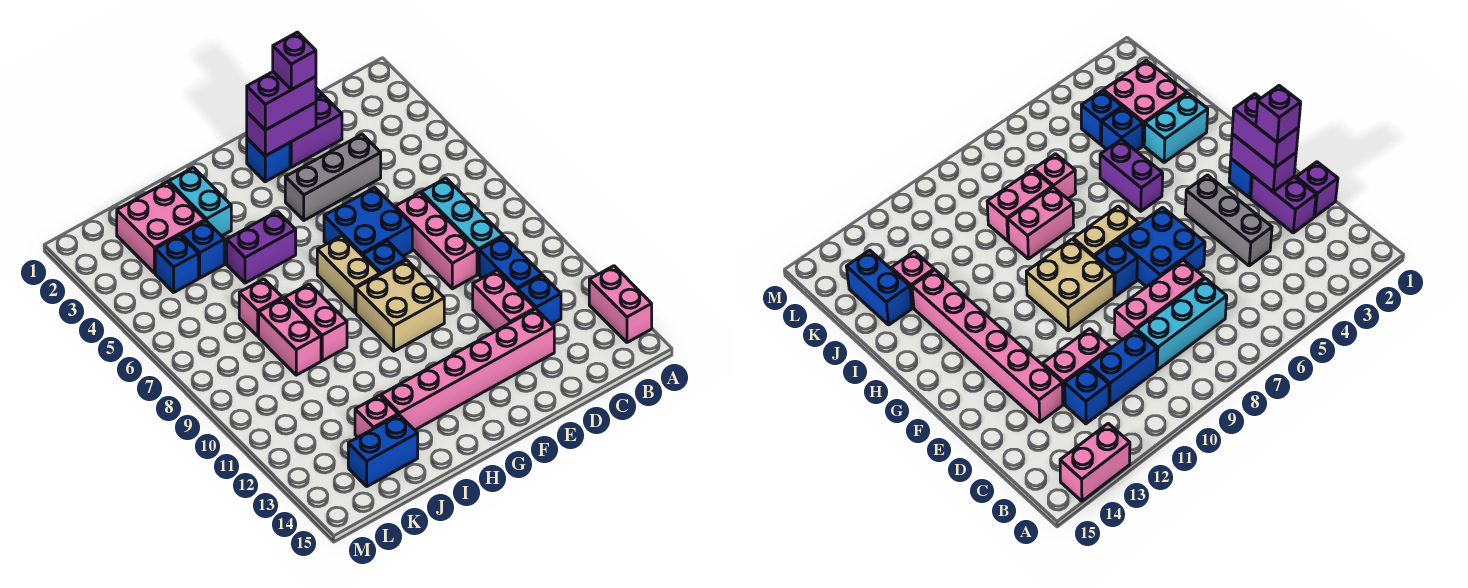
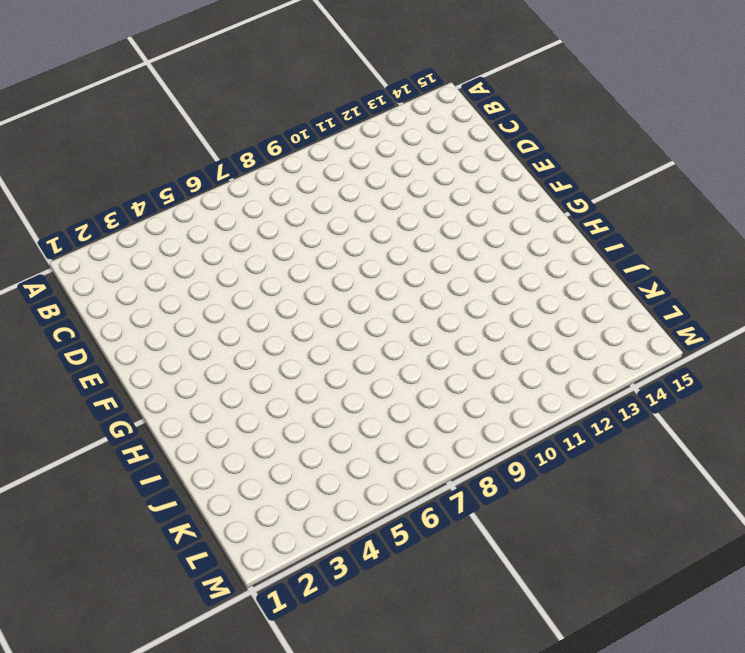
none -> pink brick A13:A14 level 1
none -> cyan brick C7:C9 level 1
none -> blue brick C10:C11 level 1

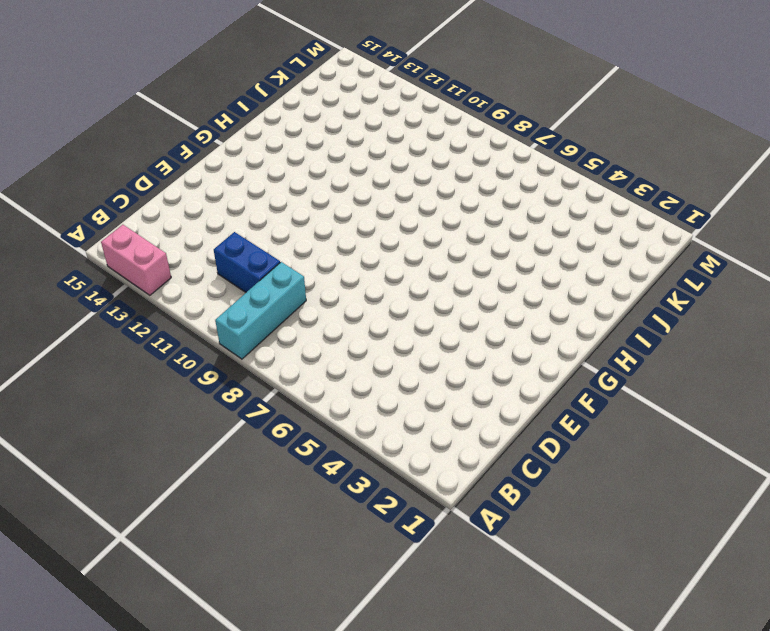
cyan brick A9:C9 level 1 -> cyan brick C7:C9 level 1
none -> blue brick C12 level 1
none -> purple brick D1 level 1
none -> purple brick D2:E2 level 1

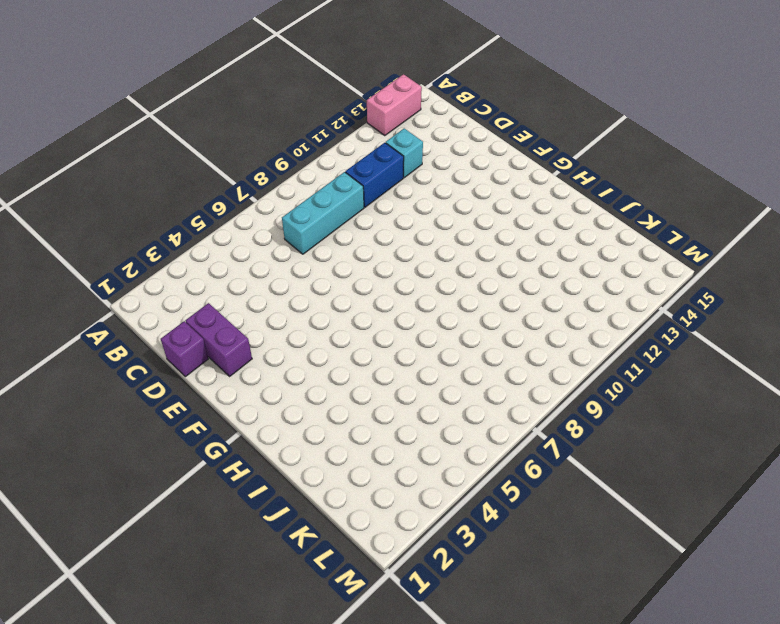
cyan brick C12 level 1 -> blue brick C12 level 1
none -> grey brick D4:F4 level 1
none -> pink brick D7:D9 level 1
none -> pink brick D11:D12 level 1

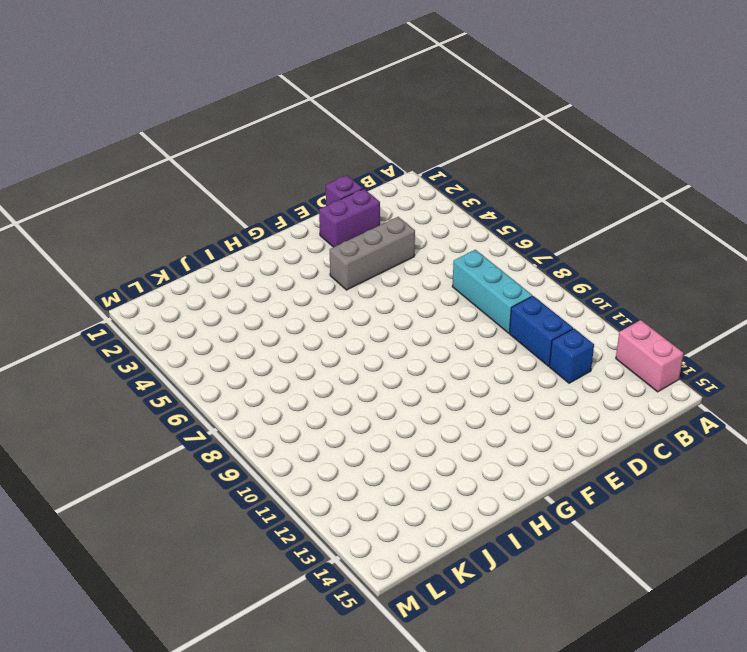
none -> pink brick D7:D9 level 1
none -> pink brick D11:D12 level 1
none -> pink brick D13:I13 level 1

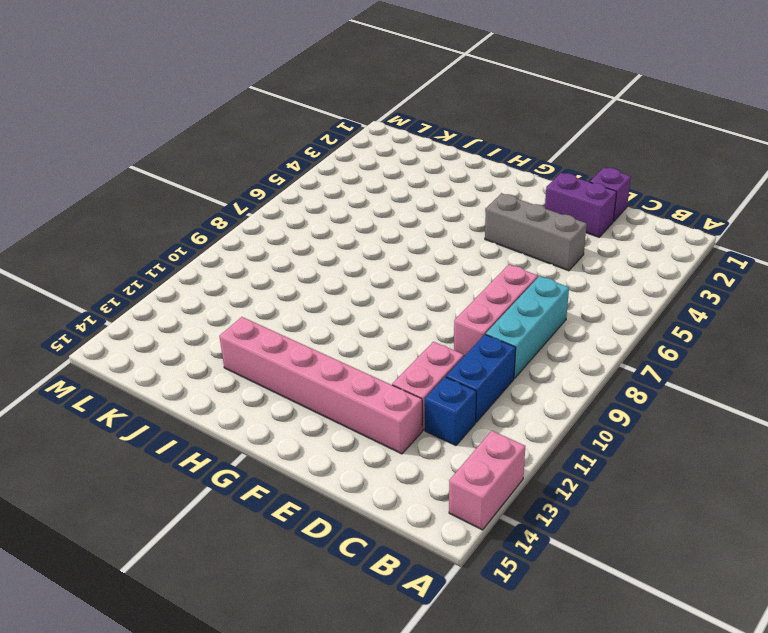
none -> blue brick E6:F7 level 1
none -> blue brick F2 level 1
none -> blue brick F8 level 1

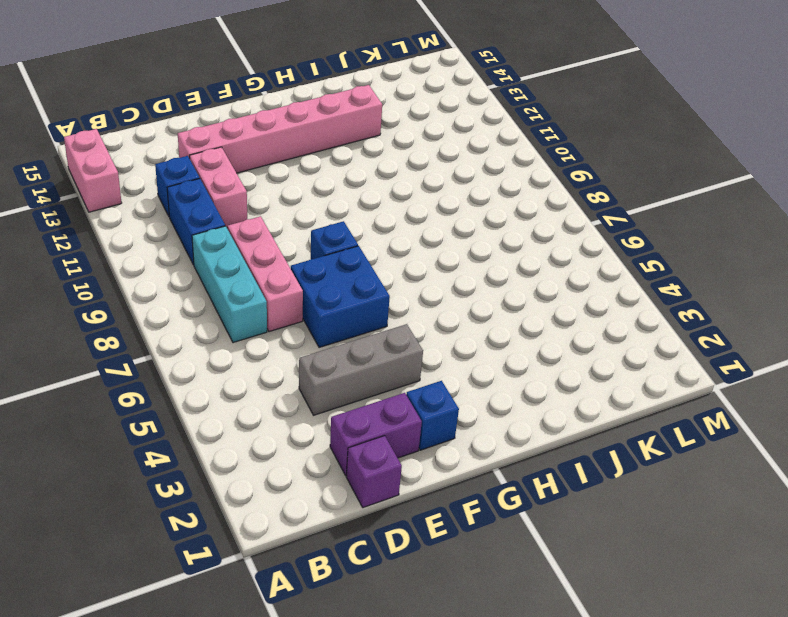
none -> tan brick F9:G10 level 1
none -> tan brick G7:G8 level 1
none -> purple brick H5:I5 level 1

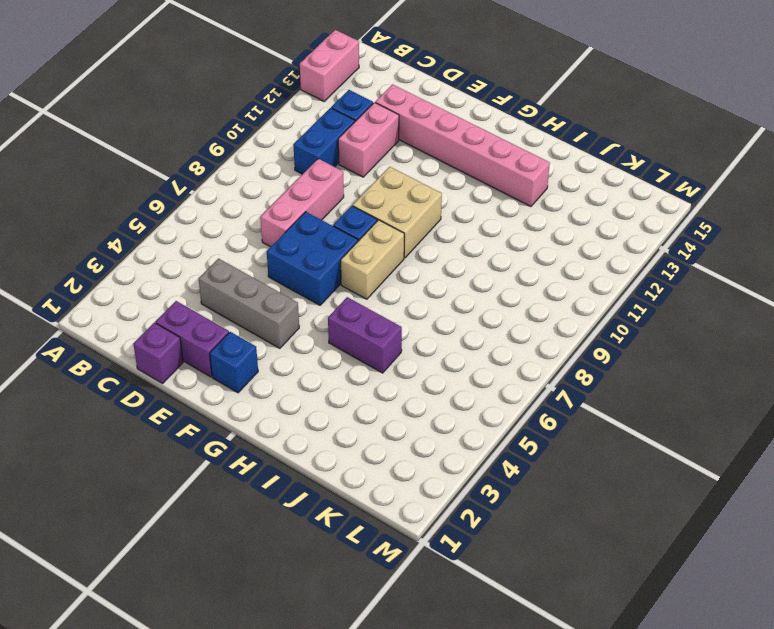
none -> cyan brick C7:C9 level 1
none -> cyan brick I2:I3 level 1
none -> pink brick I8:I9 level 1

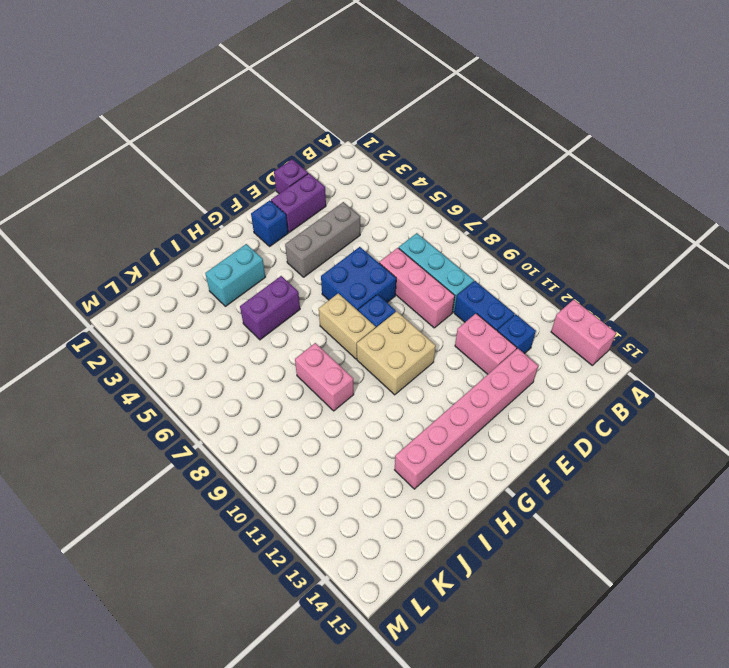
cyan brick H3:I3 level 1 -> cyan brick I2:I3 level 1
none -> pink brick J2:K3 level 1
none -> blue brick J4 level 1
none -> pink brick J7 level 1

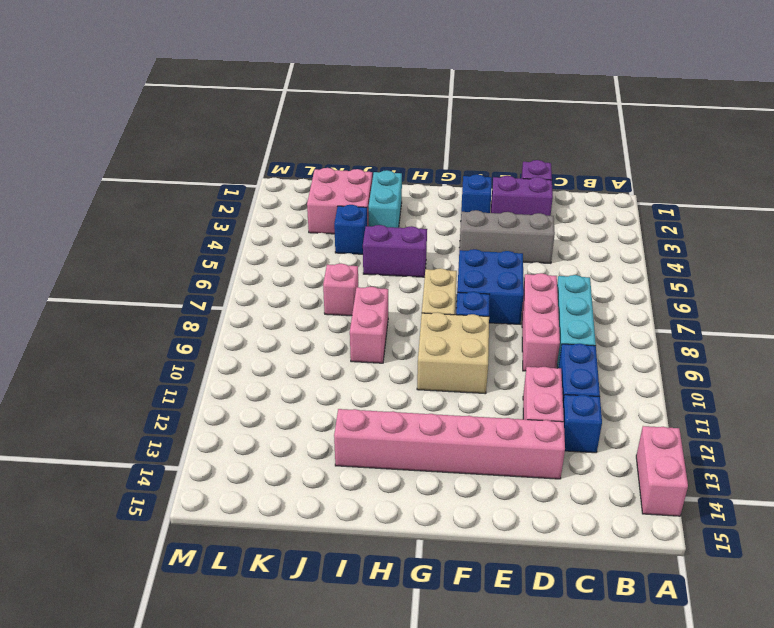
none -> pink brick J8:J9 level 1
none -> pink brick J13 level 1
none -> blue brick J14:K14 level 1

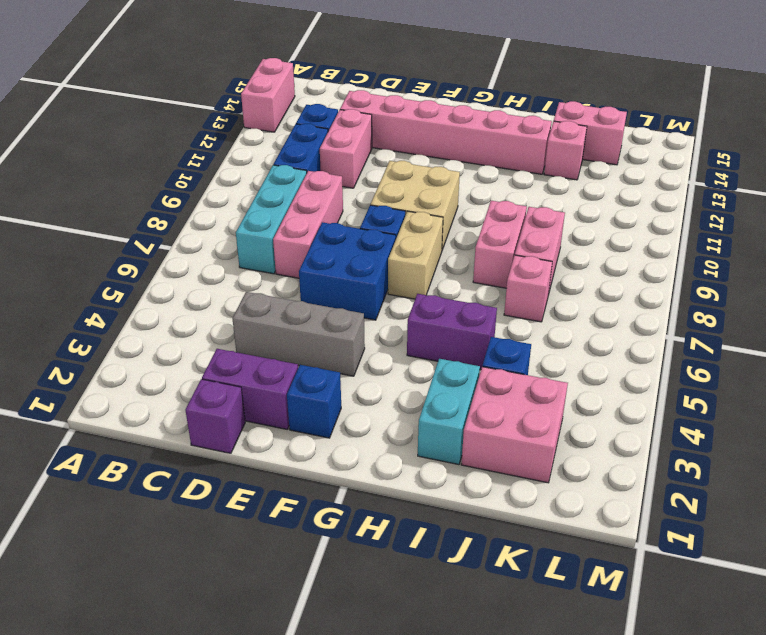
pink brick J14:K14 level 1 -> blue brick J14:K14 level 1
none -> blue brick K4 level 1
none -> purple brick E2:F2 level 2
none -> purple brick E2:F2 level 3

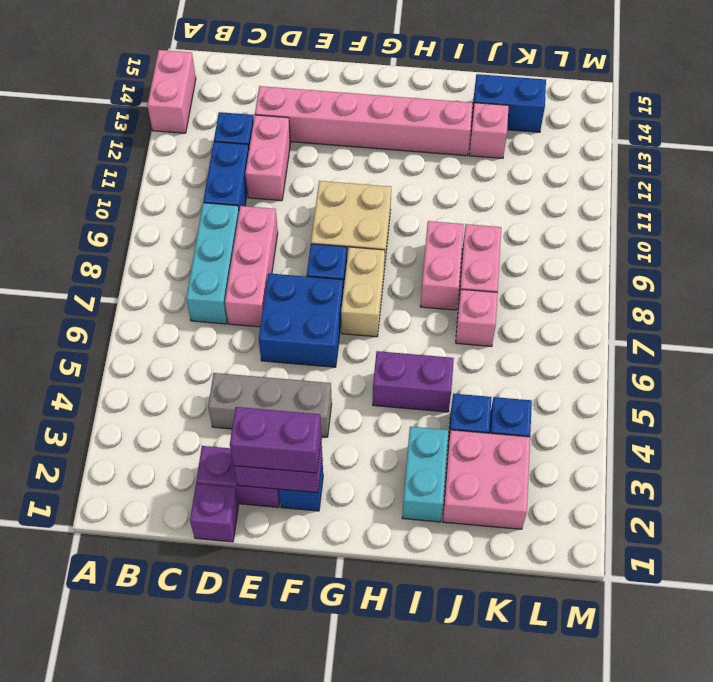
none -> purple brick E2 level 4

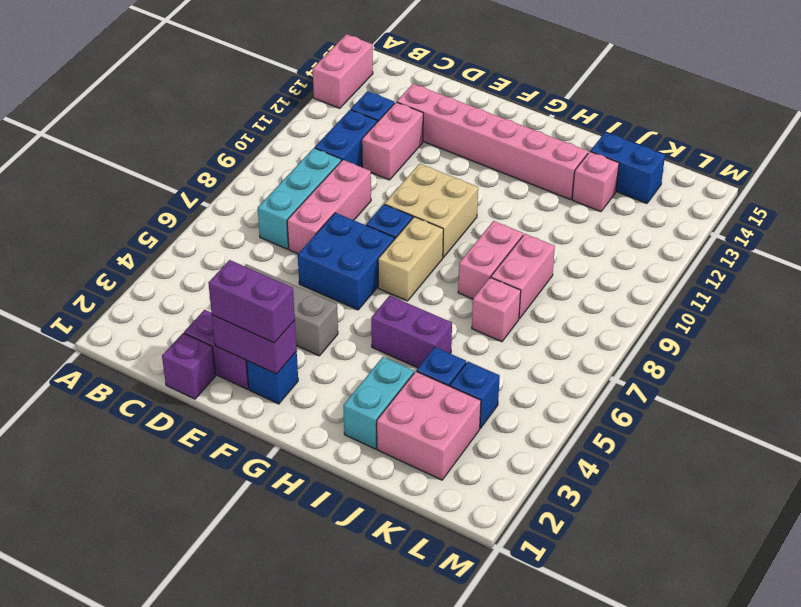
none -> purple brick E2 level 4

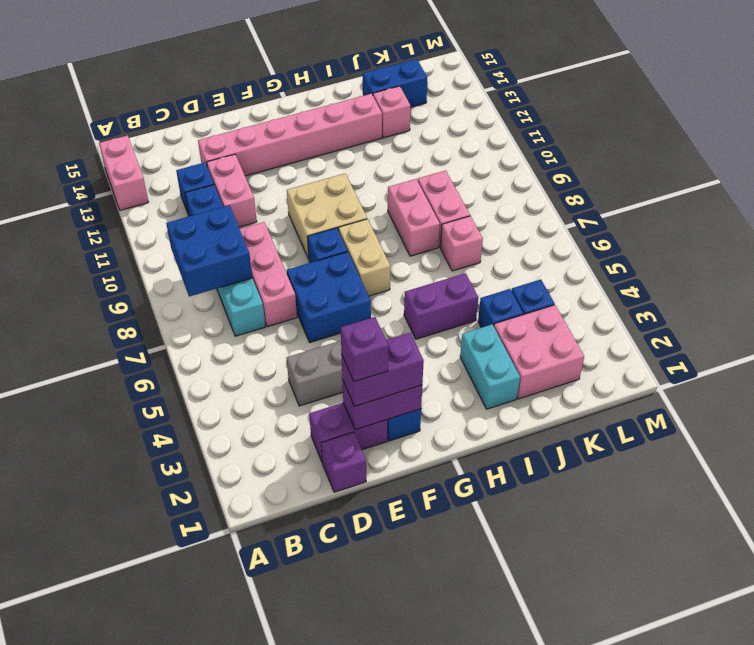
blue brick B8:C9 level 2 -> none

